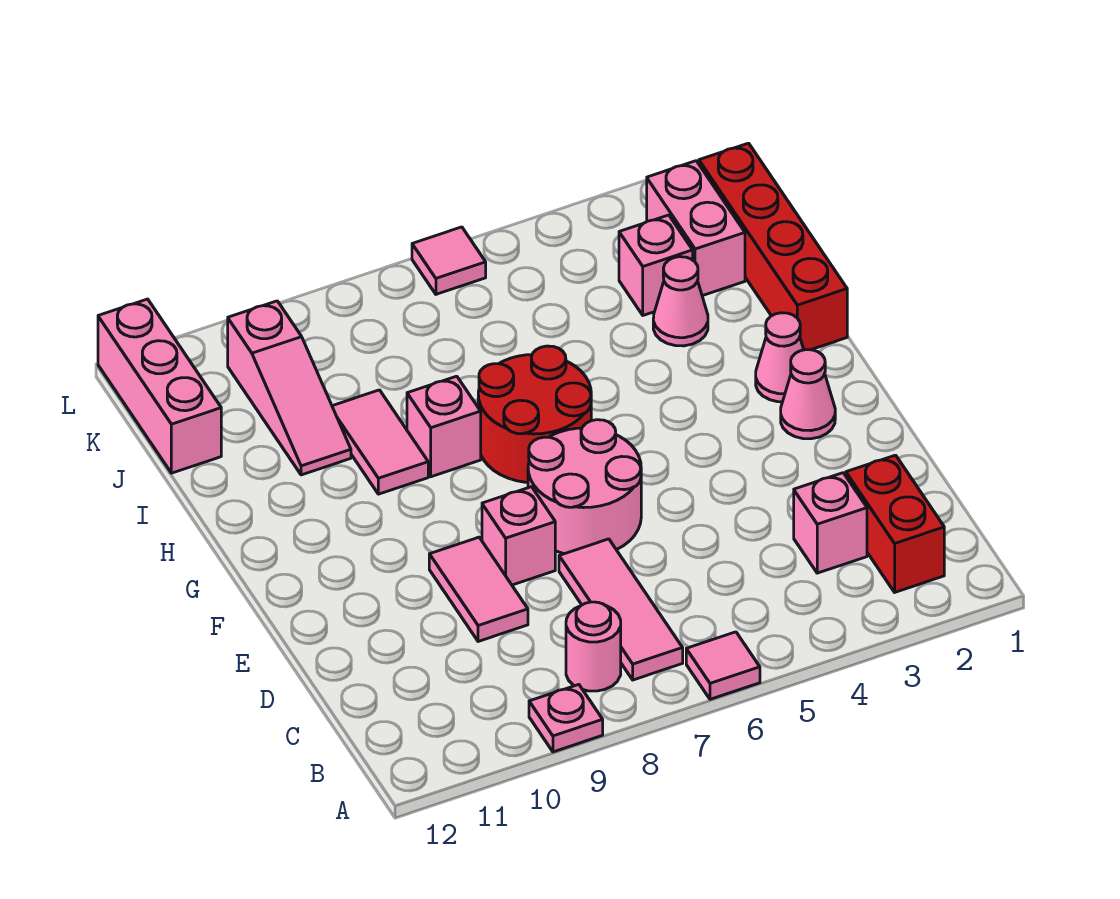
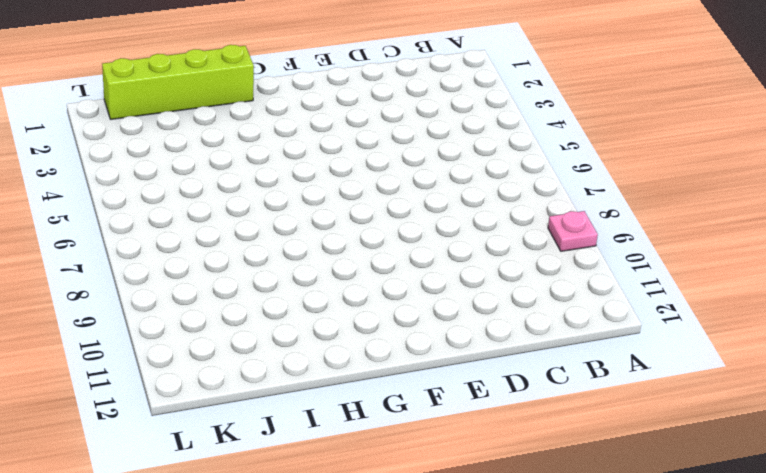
lime brick H1:K1 level 1 -> red brick H1:K1 level 1
none -> pink tile A6 level 1
none -> red brick B2:C2 level 1
none -> pink tile B7:D7 level 1

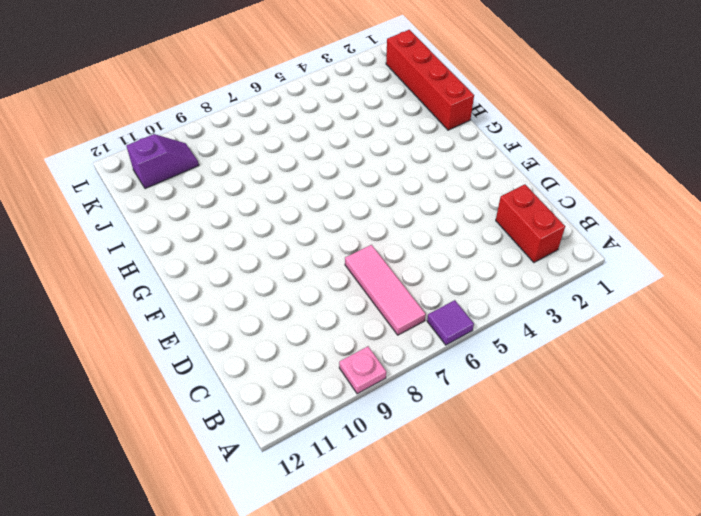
purple tile A6 level 1 -> pink tile A6 level 1
purple slope K10:K11 level 1 top 11 -> pink slope I10:K10 level 1 top K
none -> pink round brick B8 level 1
none -> pink brick C3 level 1
none -> pink tile D9:E9 level 1

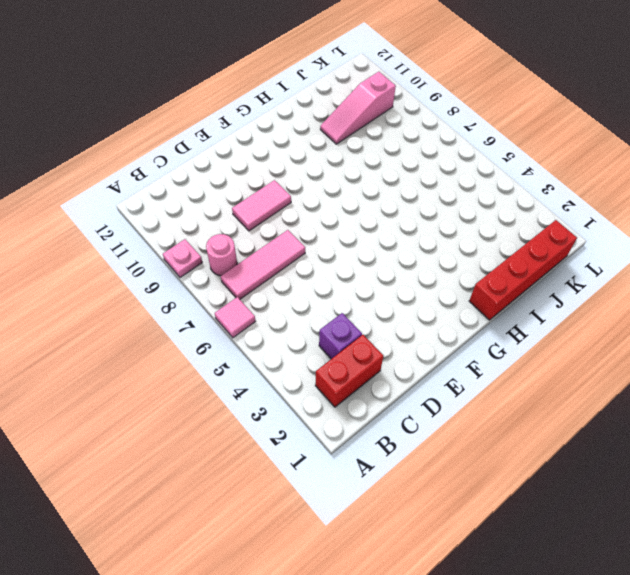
purple brick C3 level 1 -> pink brick C3 level 1
none -> pink round brick E6:F7 level 1
none -> pink brick E8 level 1
none -> pink cone F2 level 1

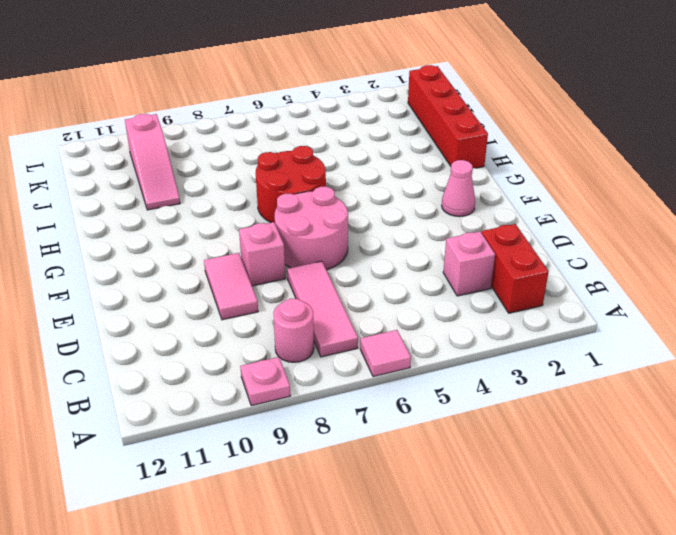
none -> pink cone G2 level 1
none -> pink brick H8 level 1
none -> pink tile H9:I9 level 1

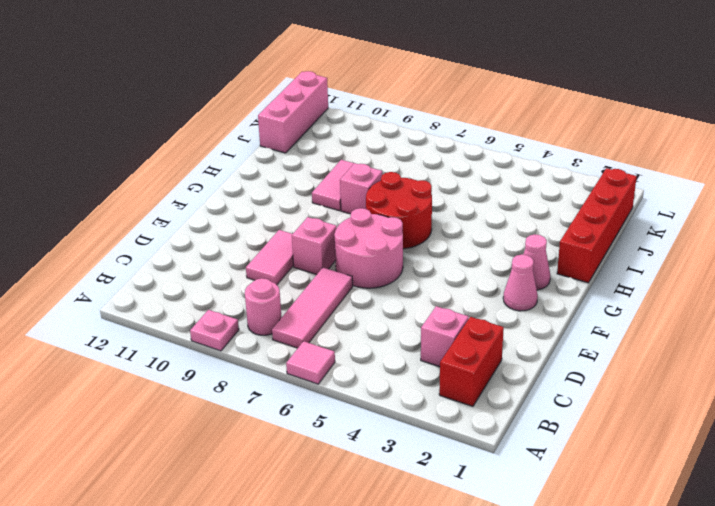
none -> pink cone I3 level 1
none -> pink slope I10:K10 level 1 top K
none -> pink brick J2:K2 level 1

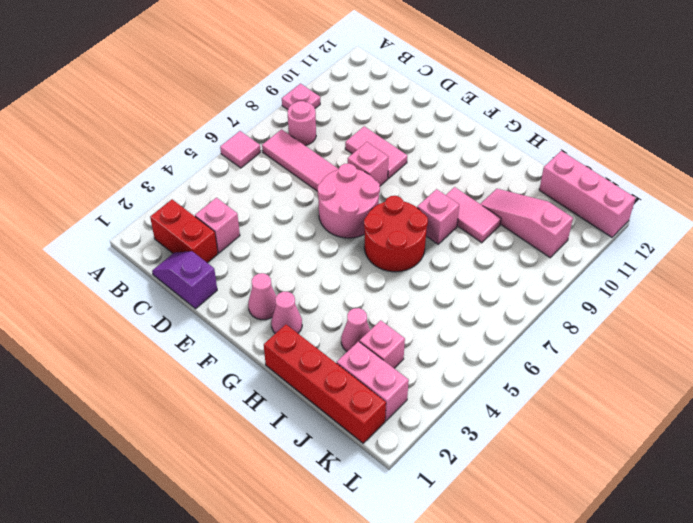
purple slope C1:D1 level 1 top D -> none
none -> pink tile L6 level 1

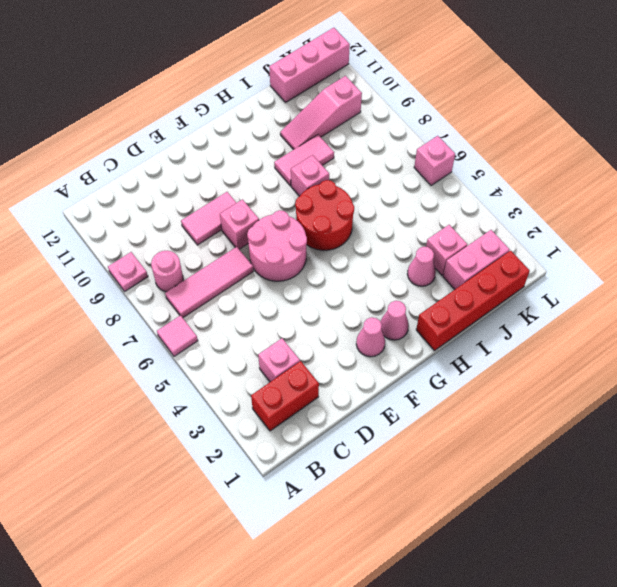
pink brick L6 level 1 -> pink tile L6 level 1

